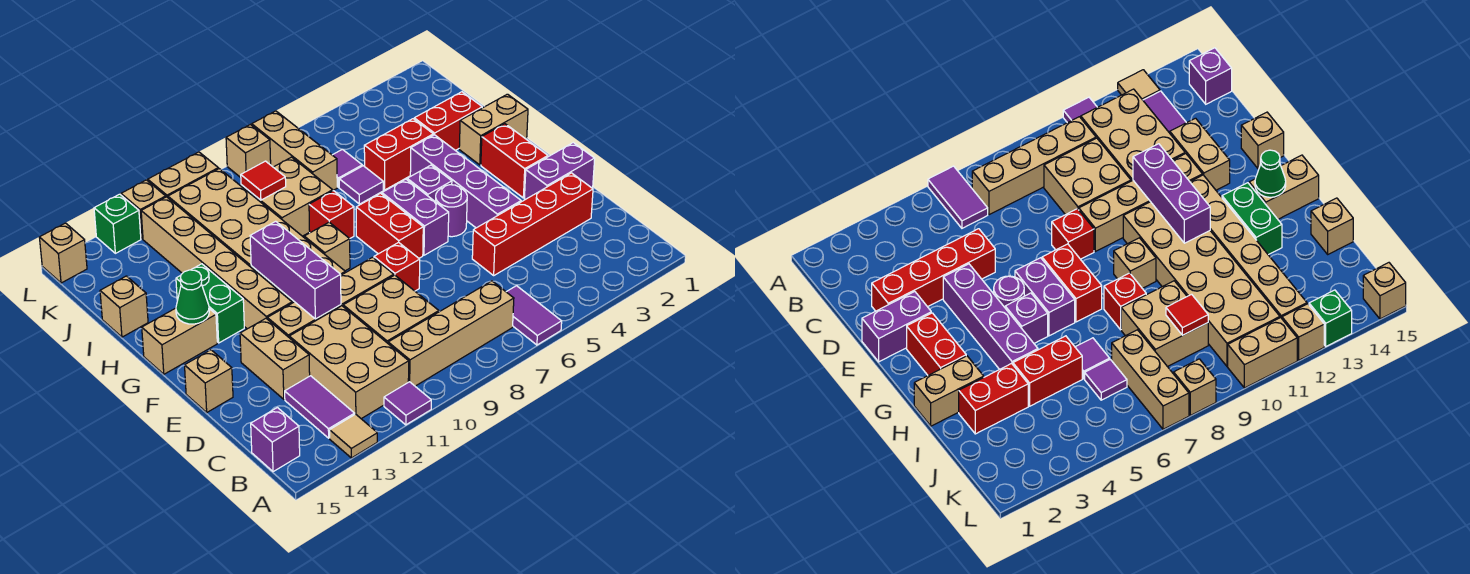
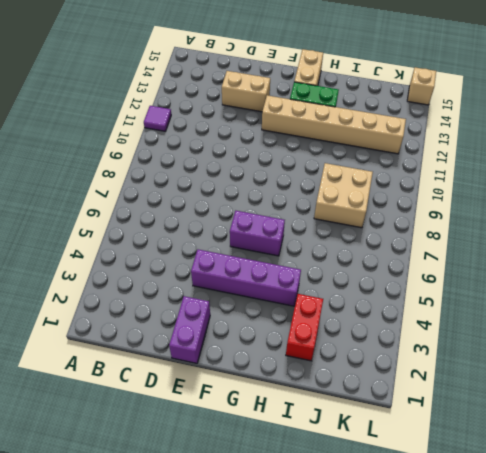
none -> purple tile A6:B6 level 1
none -> tan tile A13 level 1
none -> tan brick B7:B10 level 1
none -> tan brick B11:D12 level 1

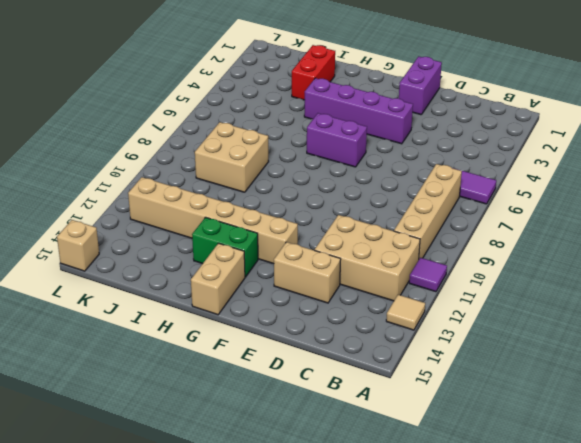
none -> purple tile B13:C13 level 1
none -> purple brick B15 level 1
none -> tan brick C9:D10 level 1
none -> red brick D2:D5 level 1

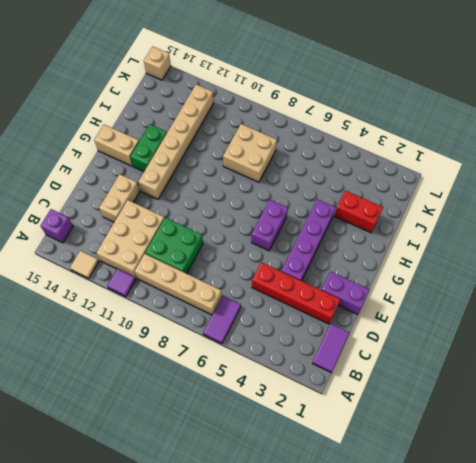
purple tile B1:C1 level 1 -> purple tile B13:C13 level 1
green brick C9:D10 level 1 -> tan brick C9:D10 level 1
none -> red brick E8 level 1
none -> tan brick E9:E12 level 1
none -> tan brick E15 level 1
none -> red brick F2:G2 level 1

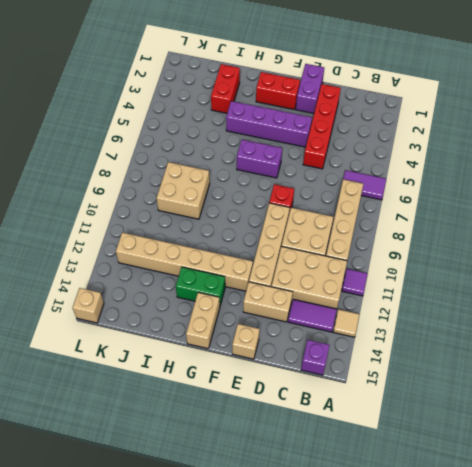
none -> purple round brick F5 level 1
none -> red brick F7:G7 level 1
none -> tan brick F10:K11 level 1
none -> purple brick G5 level 1

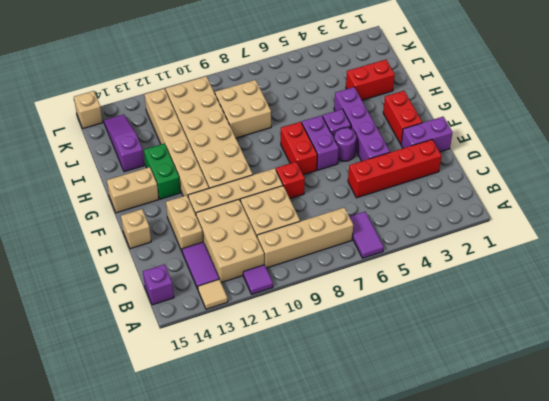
purple slope I14:K14 level 1 top I -> none
none -> tan brick G9 level 1
none -> tan brick H1:H2 level 1
none -> red brick H8 level 1
none -> red brick I4:I5 level 1

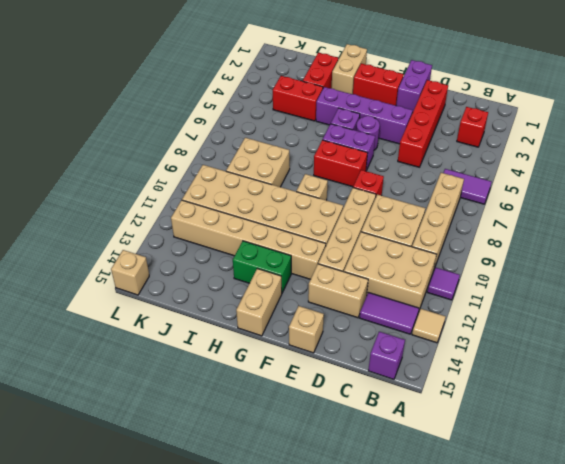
red brick B3 level 1 -> red brick H8 level 1
red brick I4:J4 level 1 -> red brick I4:I5 level 1
none -> purple tile I6 level 1
none -> tan brick I15 level 1
none -> purple tile J6 level 1
none -> tan brick J7:L7 level 1

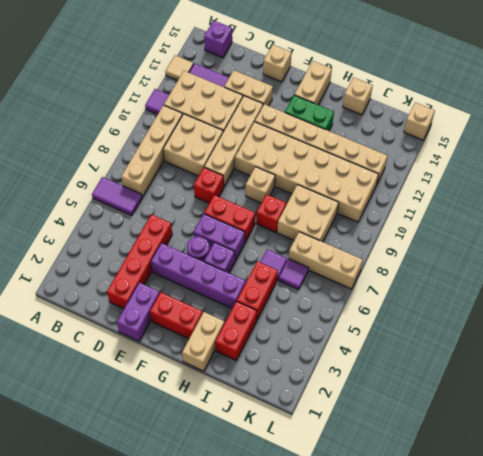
none -> tan brick L8 level 1
none -> tan brick L10:L11 level 1
none -> tan brick L12 level 1
none -> green brick L13 level 1

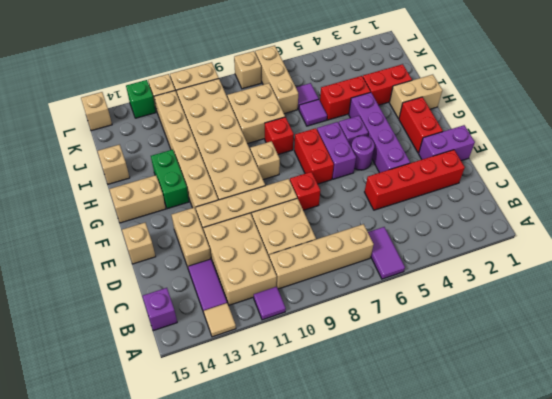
none -> purple brick E11:G11 level 2
none -> green cone G14 level 2
none -> red tile J9 level 2

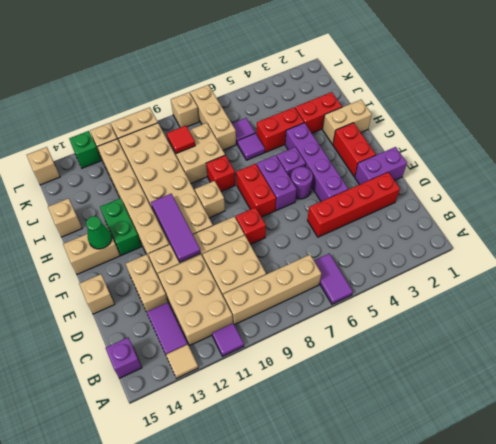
purple tile E11:G11 level 2 -> purple brick E11:G11 level 2

